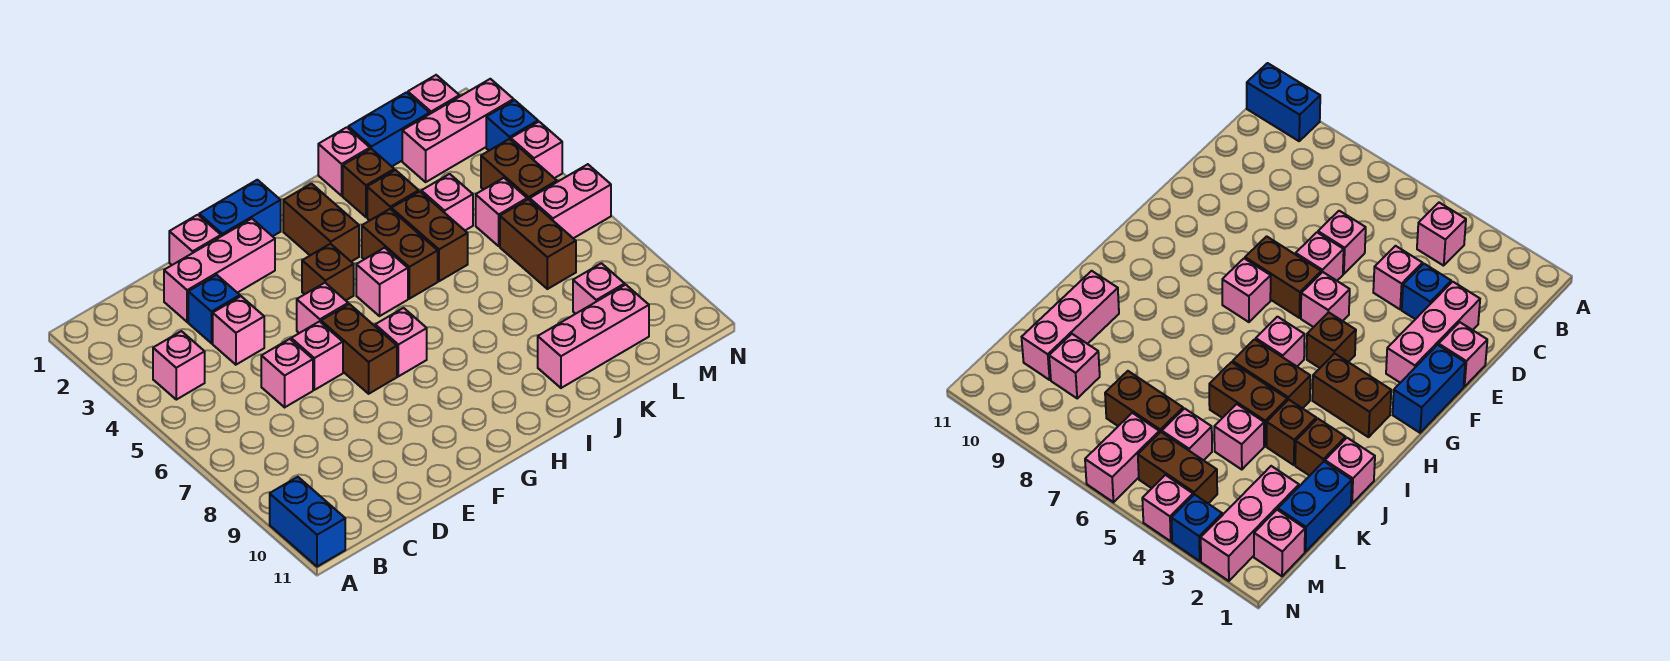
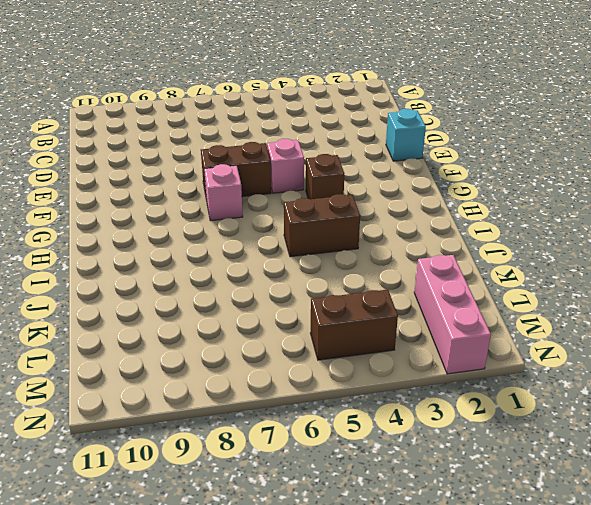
cyan brick E1 level 1 -> pink brick E1 level 1
none -> blue brick A10:A11 level 1
none -> pink brick B4 level 1
none -> pink brick D2:F2 level 1
none -> blue brick D3 level 1

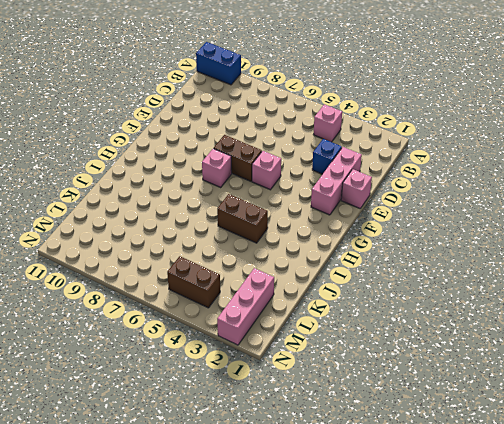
none -> pink brick D4 level 1
none -> pink brick D6 level 1
none -> pink brick E6 level 1
none -> blue brick F1:G1 level 1

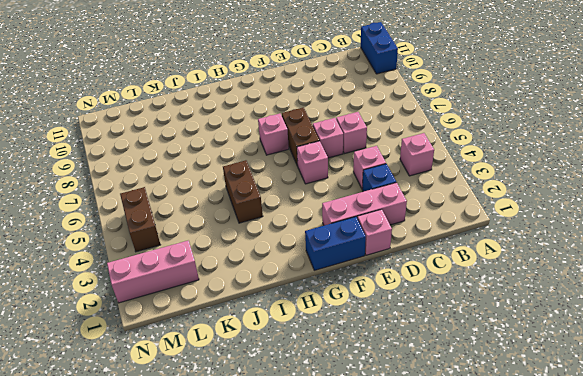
none -> brown brick G4 level 1
none -> brown brick H2:H3 level 1
none -> pink brick H5 level 1
none -> pink brick J1 level 1

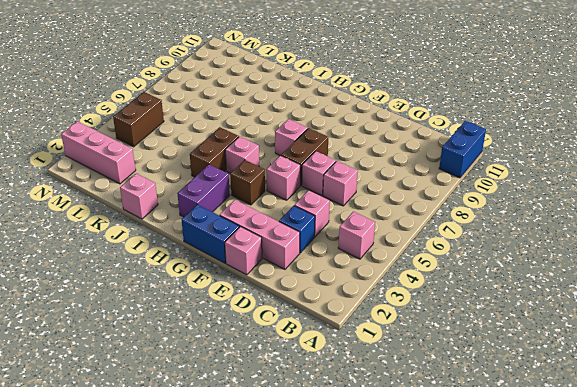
purple brick H2:H3 level 1 -> brown brick H2:H3 level 1
none -> brown brick J2 level 1
none -> brown brick J3 level 1
none -> brown brick J4:J5 level 1
none -> pink brick J10:L10 level 1

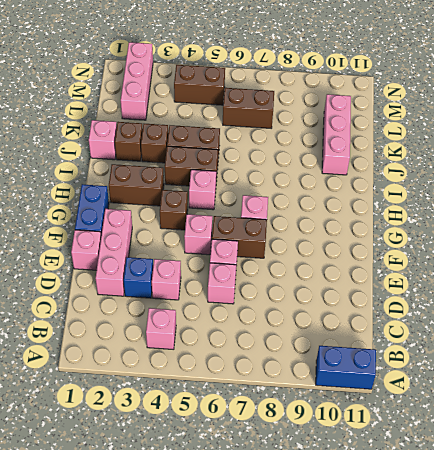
none -> blue brick K1:L1 level 1
none -> pink brick K4 level 1
none -> pink brick L5 level 1
none -> pink brick L9 level 1

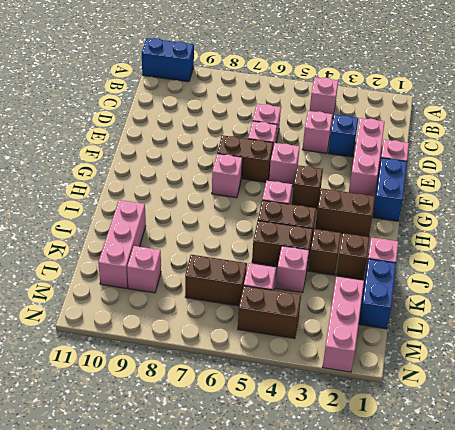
none -> pink brick M1 level 1
none -> pink brick M6:N6 level 1
none -> blue brick N3 level 1
none -> pink brick N4 level 1

